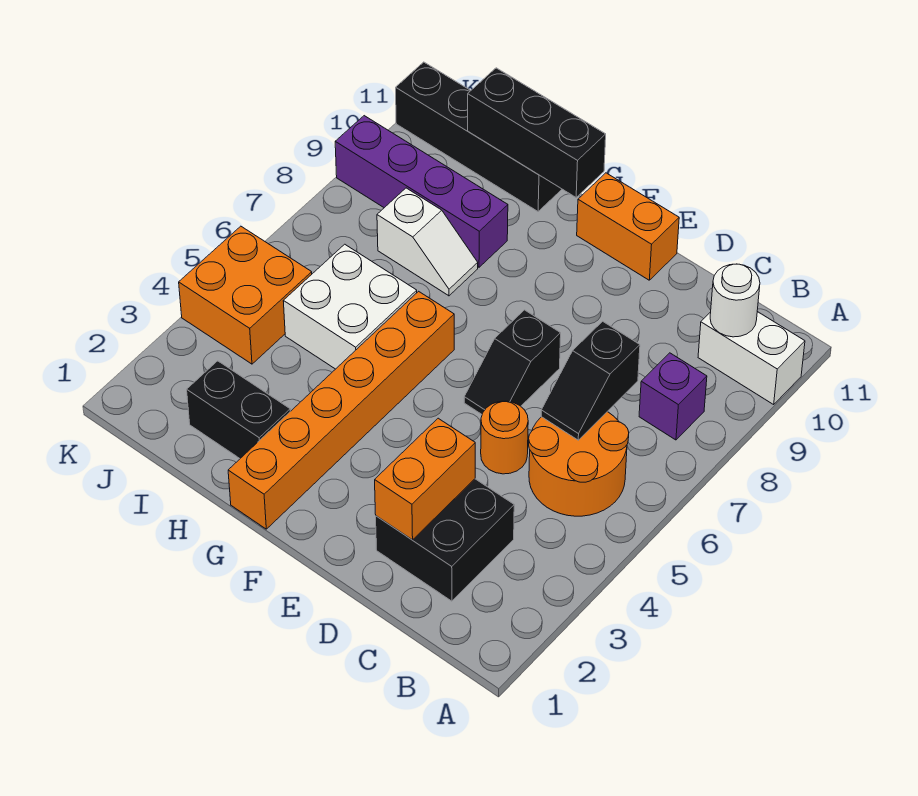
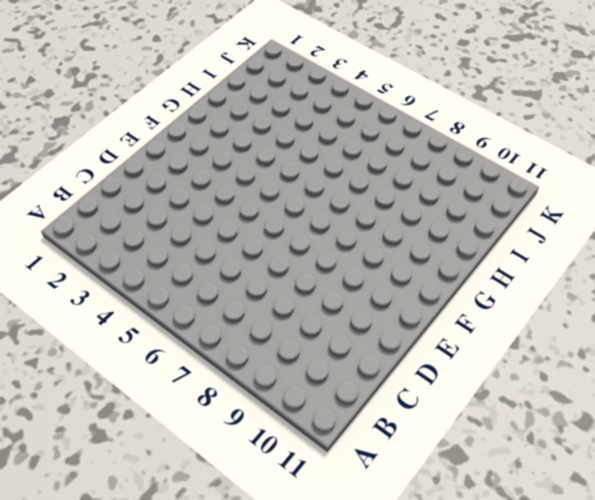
none -> white brick A10:B10 level 1
none -> orange round brick B5:C6 level 1
none -> purple brick B8 level 1

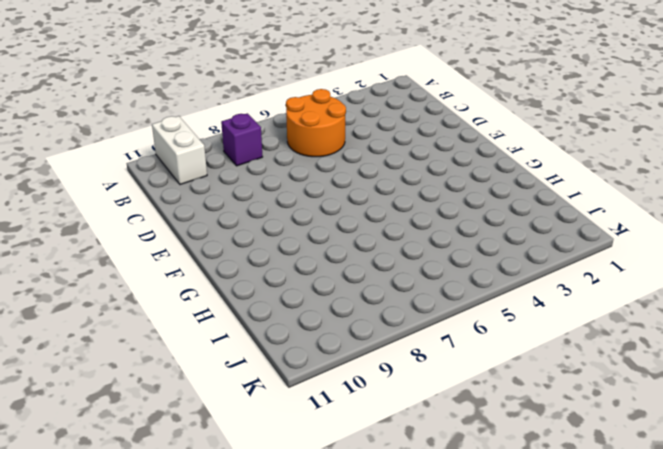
none -> black brick C2:D3 level 1
none -> orange round brick D5 level 1
none -> black slope E6:E7 level 1 top 7

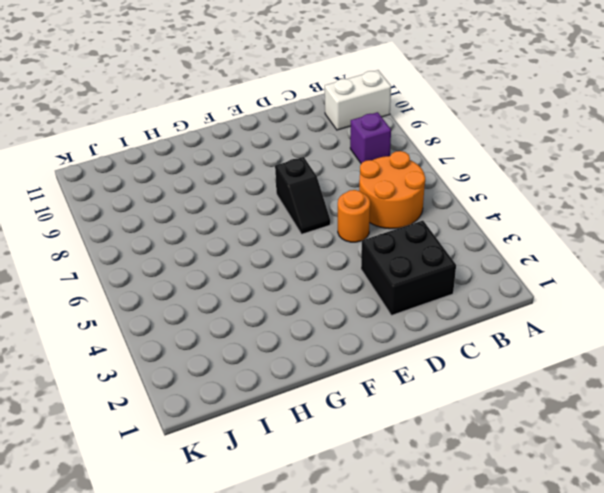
none -> orange brick E11:F11 level 1
none -> orange brick G1:G6 level 1
none -> black brick H2:I2 level 1

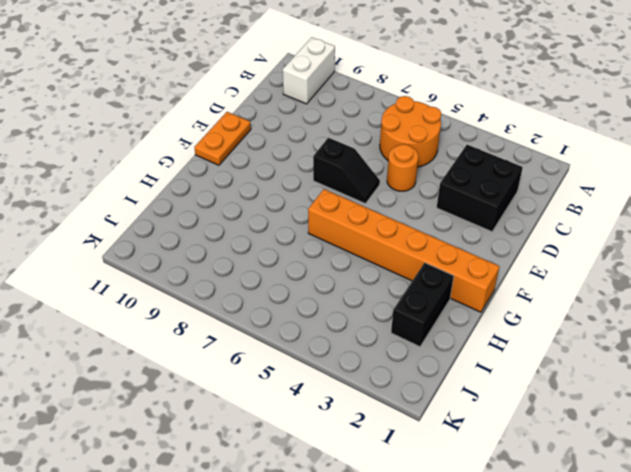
orange plate E11:F11 level 1 -> orange brick E11:F11 level 1
none -> purple brick B8 level 1
none -> white brick H5:I6 level 1
none -> white slope H8:I8 level 1 top I

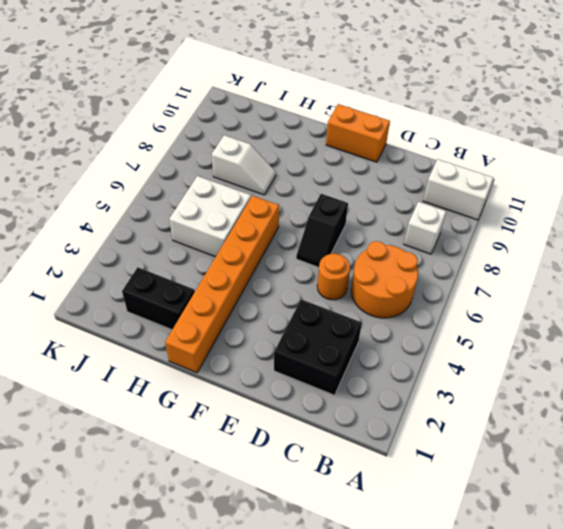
white brick B8 level 1 -> purple brick B8 level 1
none -> purple brick H9:K9 level 1
none -> black brick H11:K11 level 1
none -> orange brick J4:K5 level 1

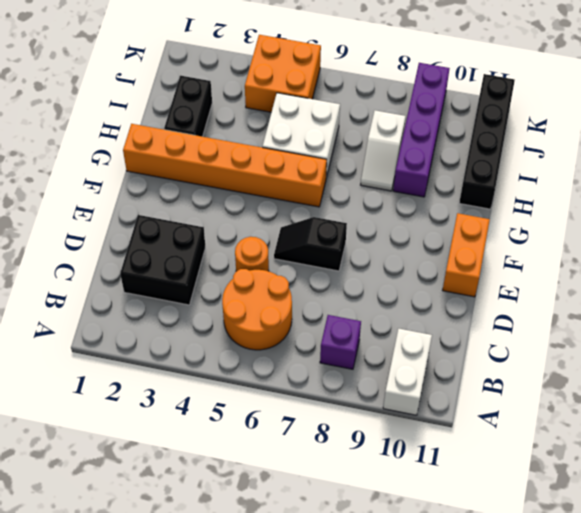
none -> white round brick B10 level 2
none -> black slope C6:C7 level 2 top 7
none -> orange brick D2:D3 level 2

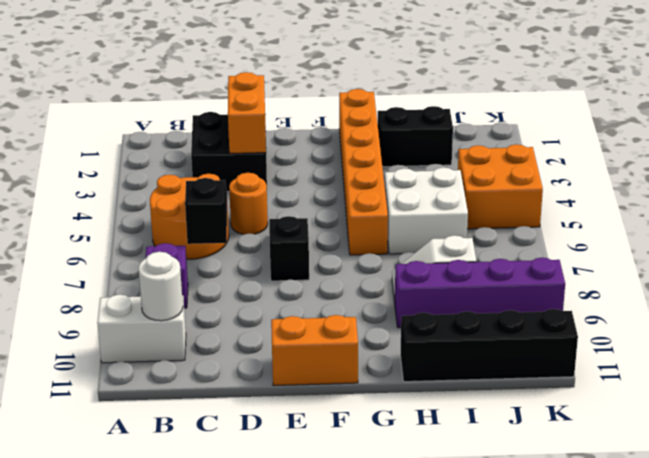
none -> black brick G11:I11 level 2

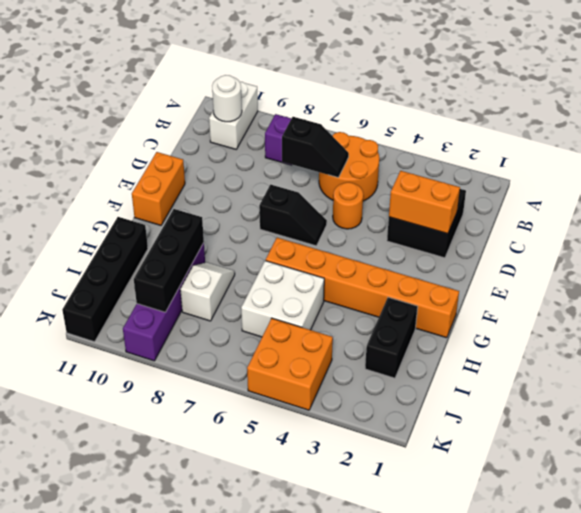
black brick H9:J9 level 2 -> black brick G11:I11 level 2

